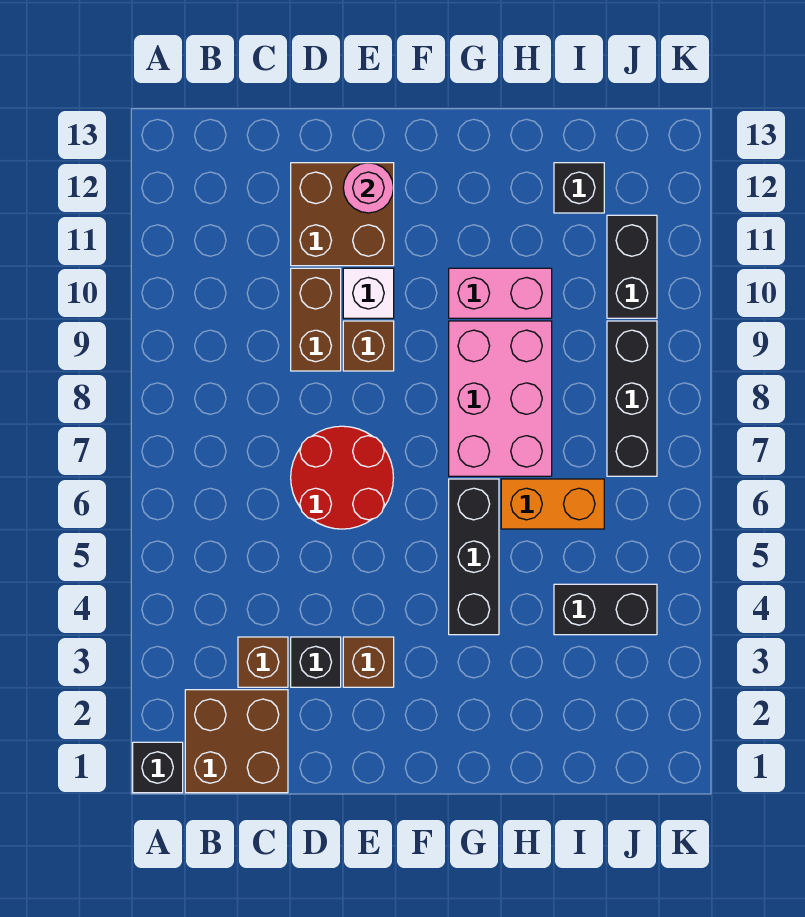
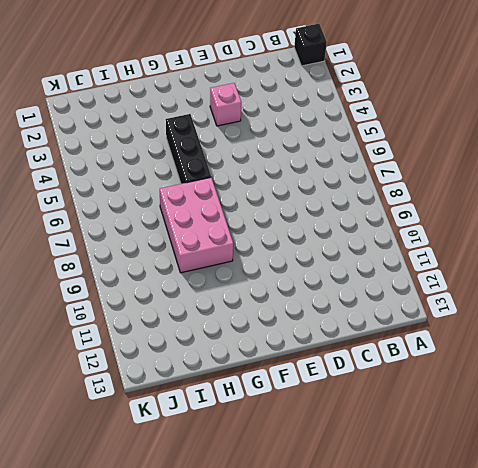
pink brick E3 level 1 -> brown brick E3 level 1
none -> brown brick B1:C2 level 1
none -> brown brick C3 level 1
none -> black brick D3 level 1

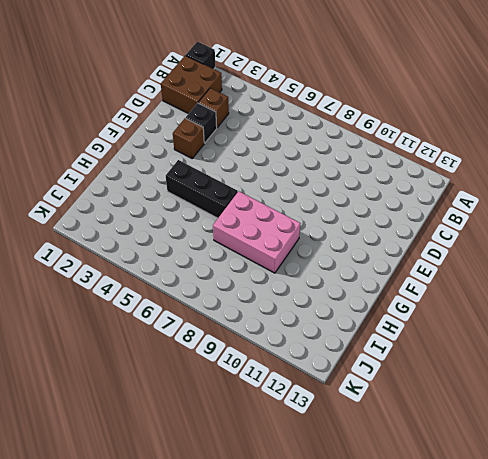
none -> red round brick D6:E7 level 1
none -> brown brick D9:D10 level 1
none -> brown brick D11:E12 level 1

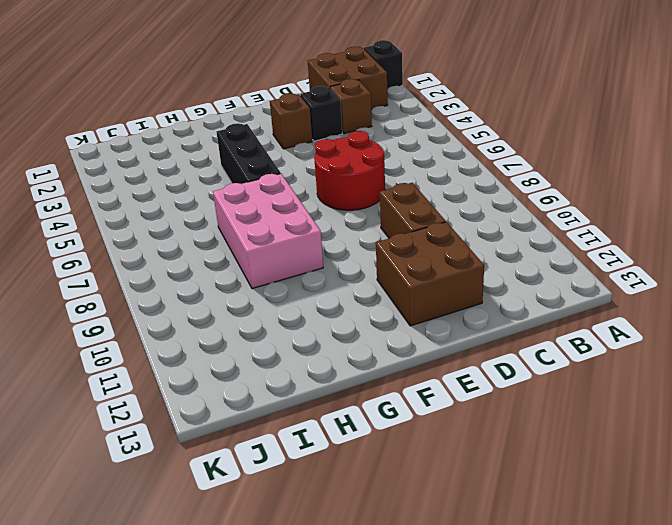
none -> brown brick E9 level 1
none -> white brick E10 level 1
none -> pink brick G10:H10 level 1

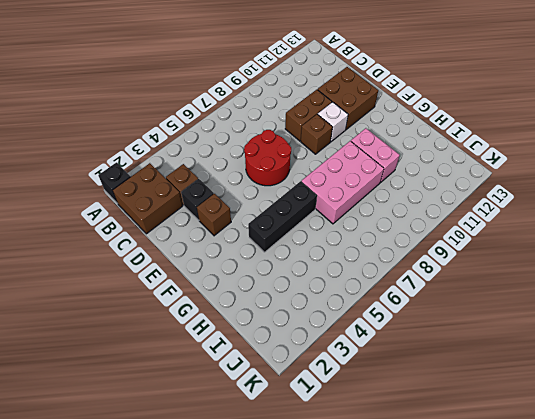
none -> orange brick H6:I6 level 1
none -> black brick I4:J4 level 1
none -> black brick I12 level 1

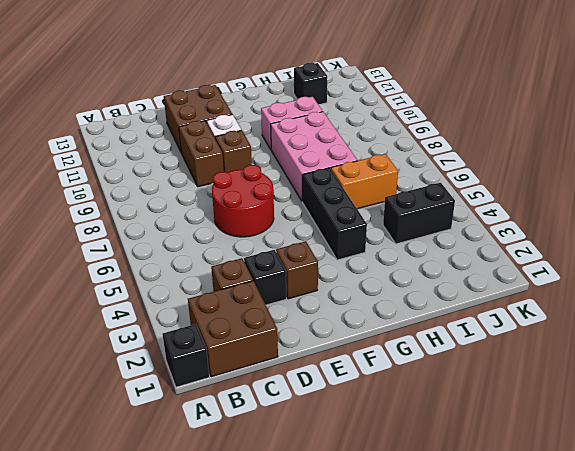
none -> black brick J7:J9 level 1
none -> black brick J10:J11 level 1
none -> pink round brick E12 level 2

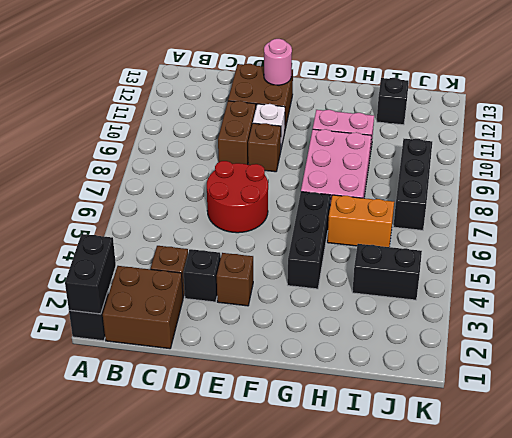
black brick A1:A2 level 2 -> black brick J10:J11 level 1

